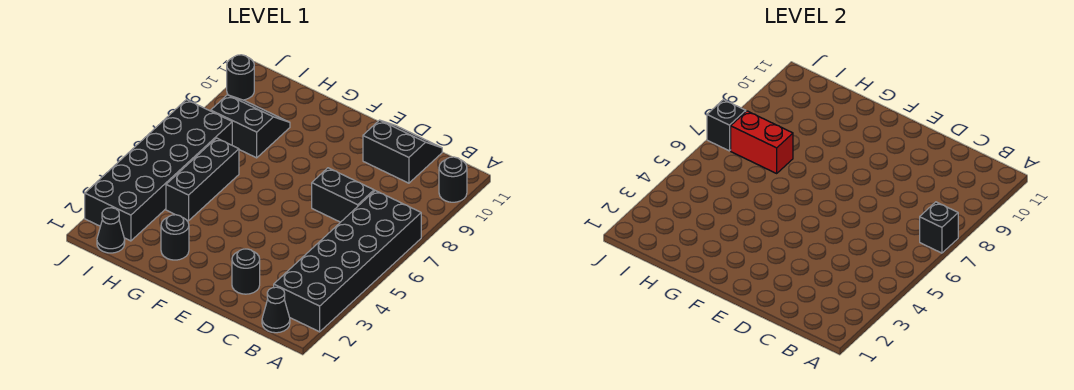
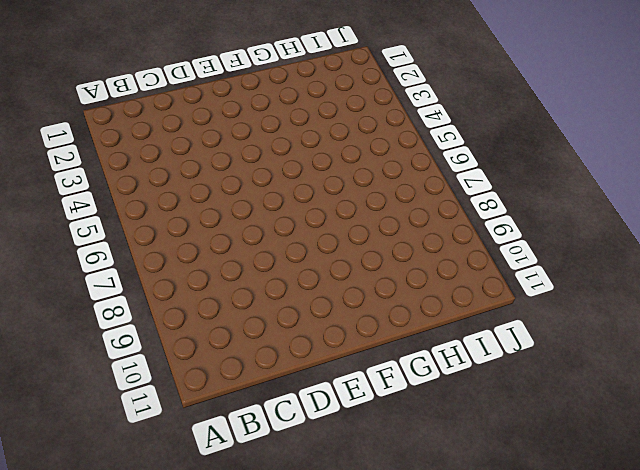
none -> black brick A2:B7 level 1
none -> black round brick A10 level 1
none -> black cone B1 level 1

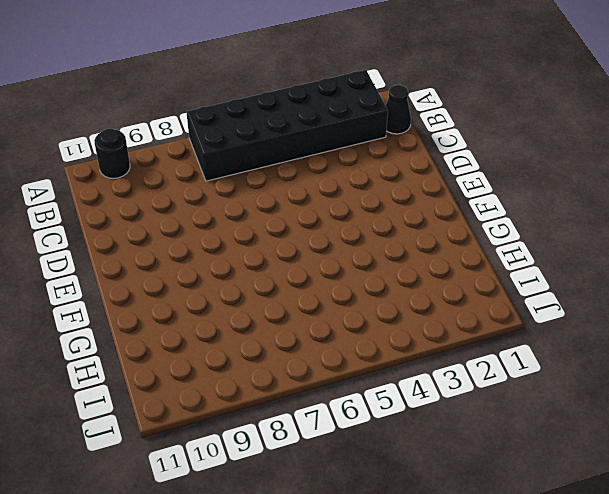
none -> black brick C7:D7 level 1
none -> black slope C10:D11 level 1 top 10
none -> black round brick D2 level 1

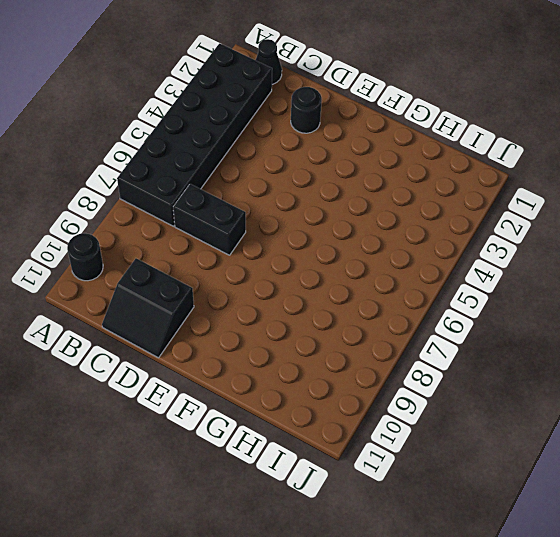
none -> black round brick G2 level 1
none -> black brick H4:H6 level 1
none -> black slope H8:I9 level 1 top 8

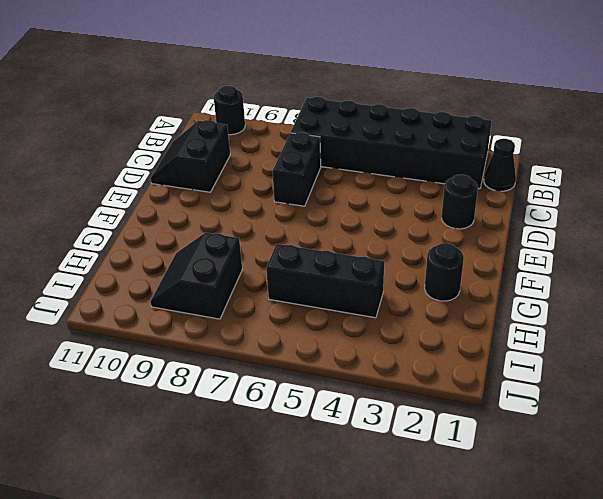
none -> black cone I1 level 1
none -> black brick I2:J7 level 1
none -> black round brick J10 level 1

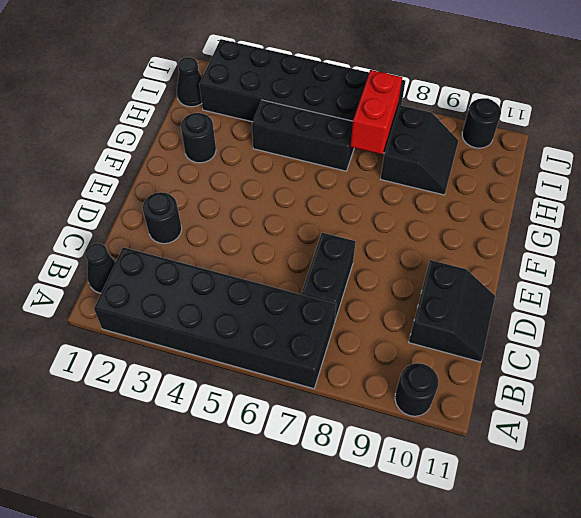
none -> black brick A7 level 2
none -> black brick J7 level 2

